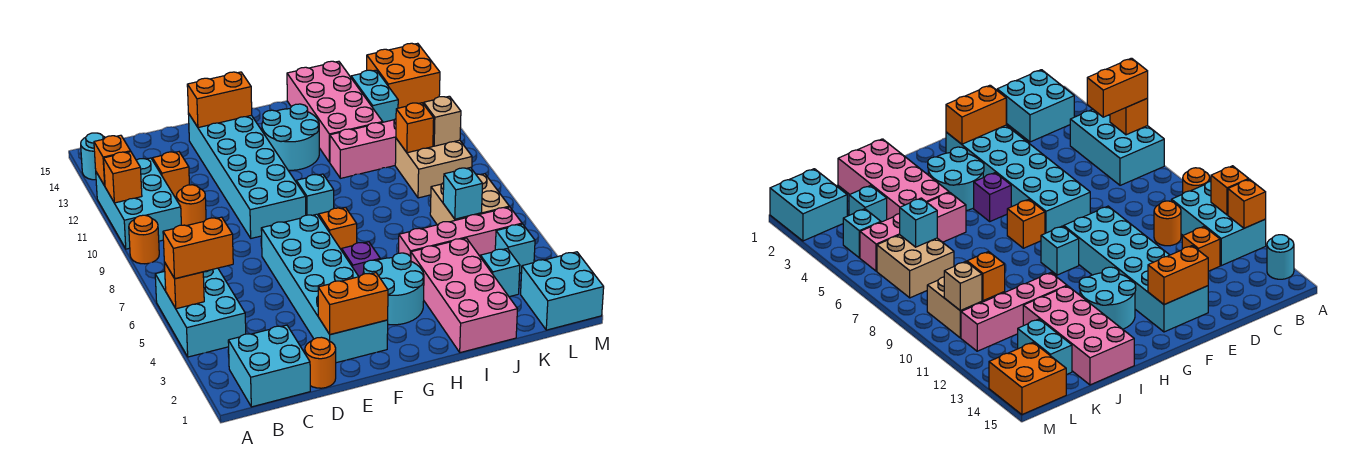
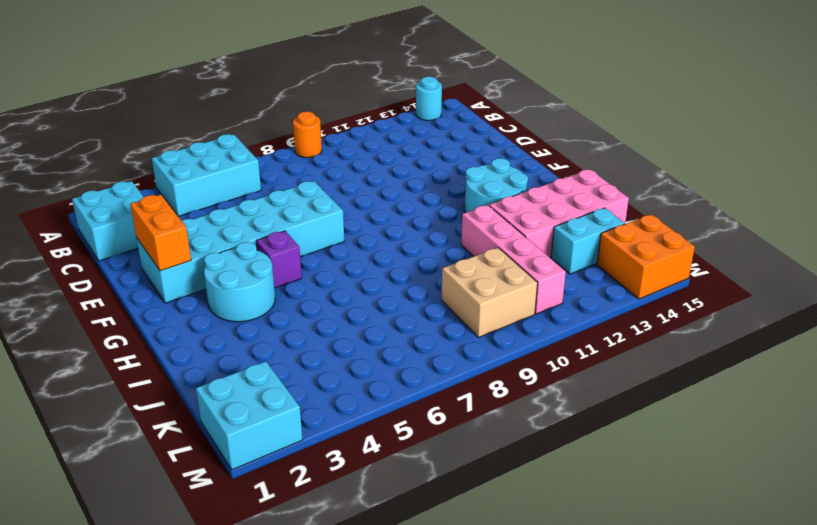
none -> cyan brick A10:B12 level 1
none -> orange round brick C10 level 1
none -> orange brick C12 level 1
none -> orange round brick D1 level 1

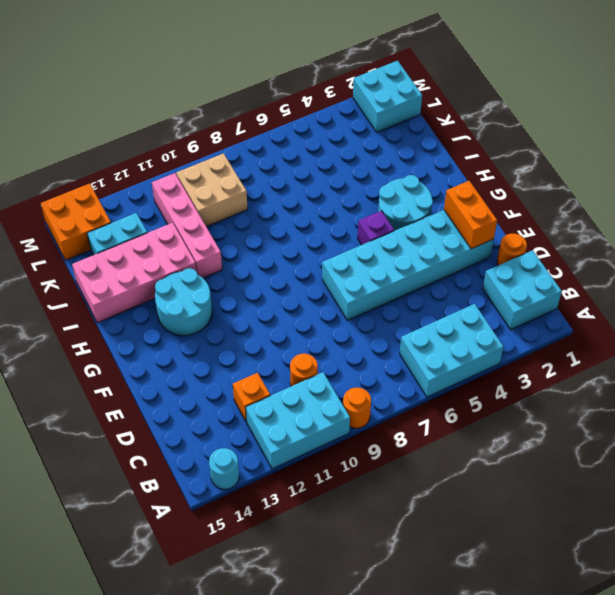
none -> cyan brick E9:F14 level 1
none -> orange brick G7 level 1
none -> cyan brick G9 level 1
none -> pink brick I1:J4 level 1

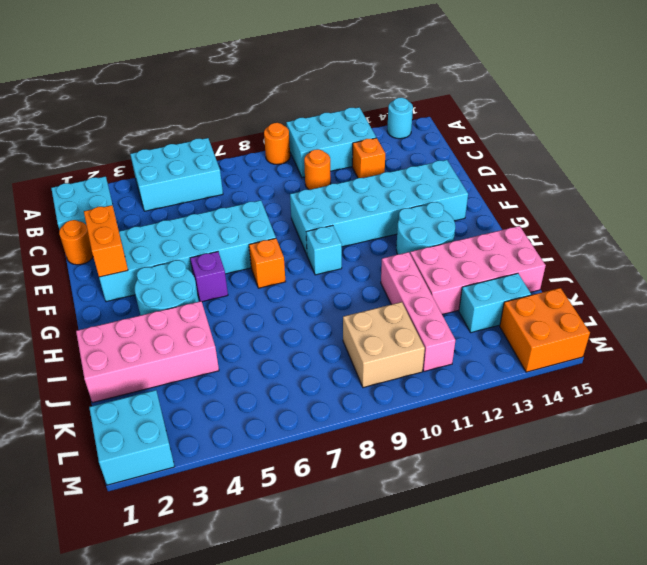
none -> pink brick I5:L5 level 1
none -> cyan brick K3 level 1
none -> tan brick K6:L7 level 1
none -> cyan brick L4 level 1

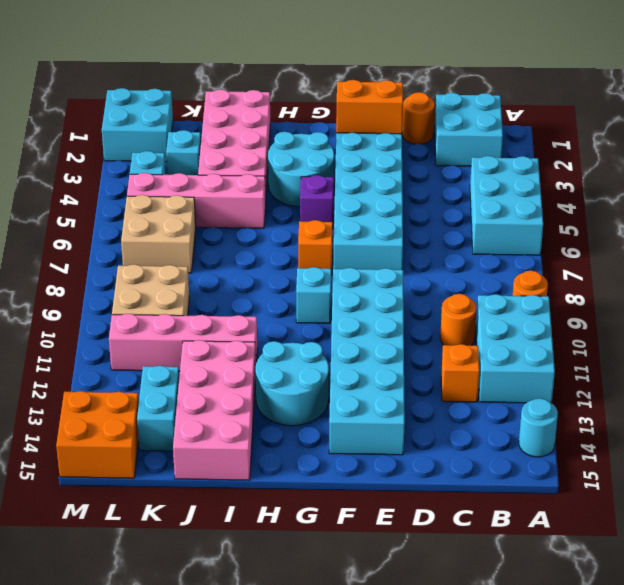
none -> orange brick A5 level 2
none -> orange brick A11 level 2
none -> orange brick A12 level 2
none -> orange brick E14:F14 level 2

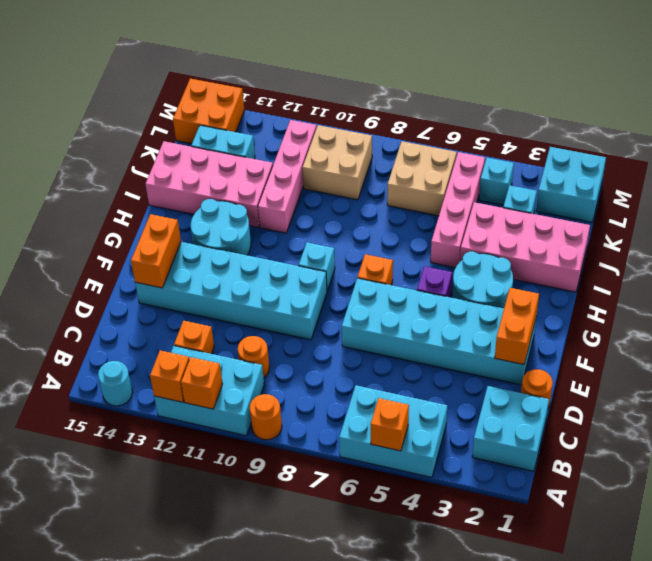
none -> cyan brick K6 level 2
none -> orange brick K10 level 2
none -> tan brick L10 level 2
none -> orange brick A5:B5 level 3

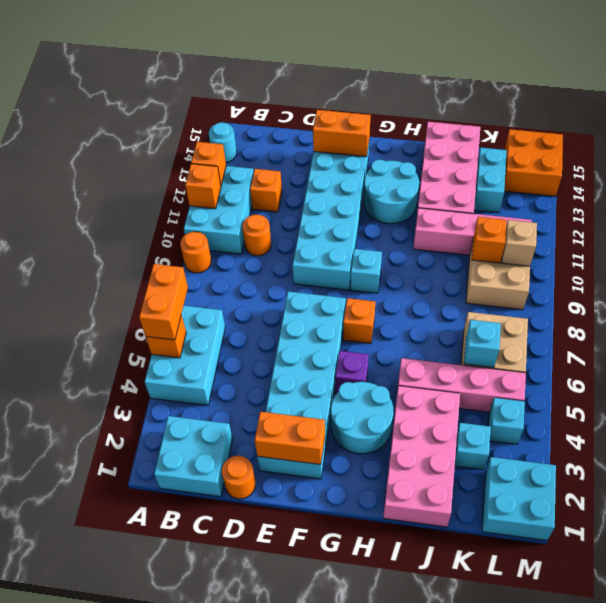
orange brick A5:A6 level 3 -> orange brick A5:B5 level 3

